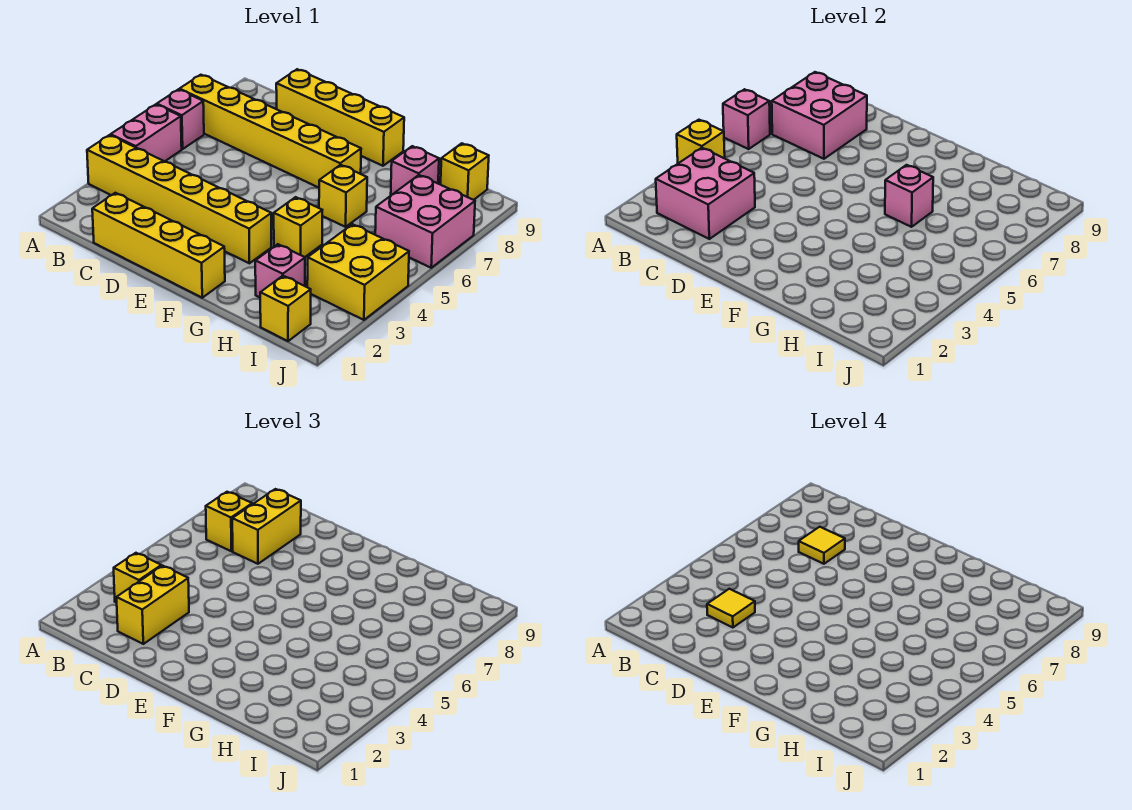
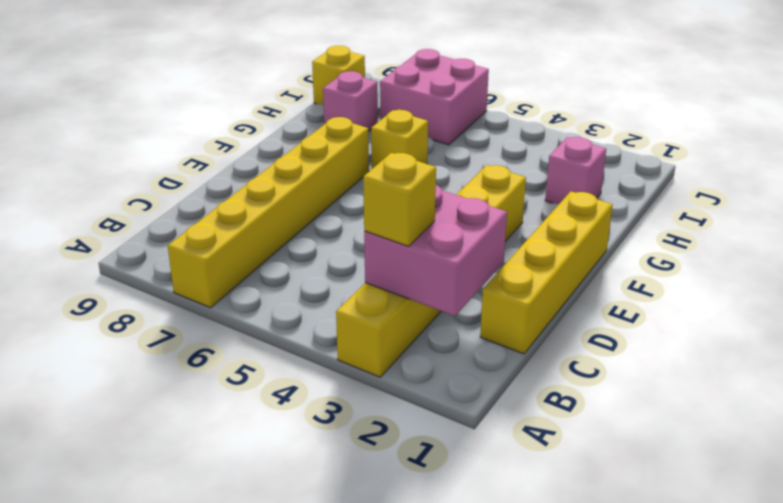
none -> pink brick A4:A5 level 1
none -> pink brick A6 level 1
none -> yellow brick C9:F9 level 1

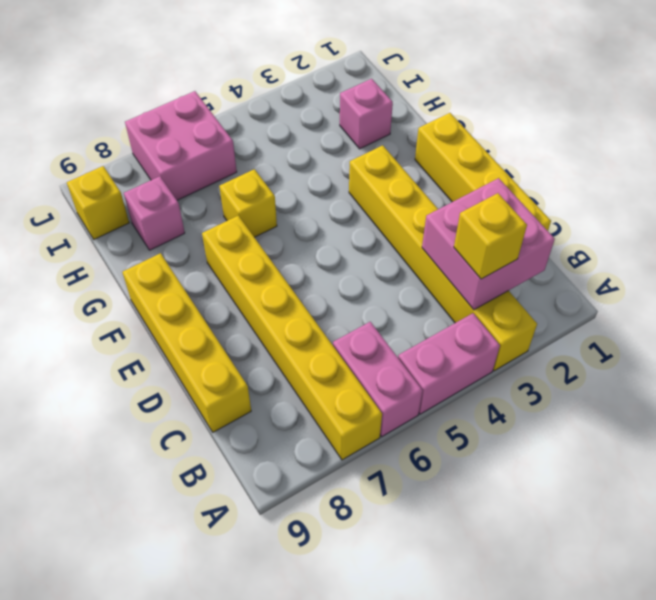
pink brick A6:B6 level 1 -> pink brick A6 level 1
none -> yellow brick G4 level 1
none -> yellow brick I1 level 1
none -> yellow brick I3:J4 level 1

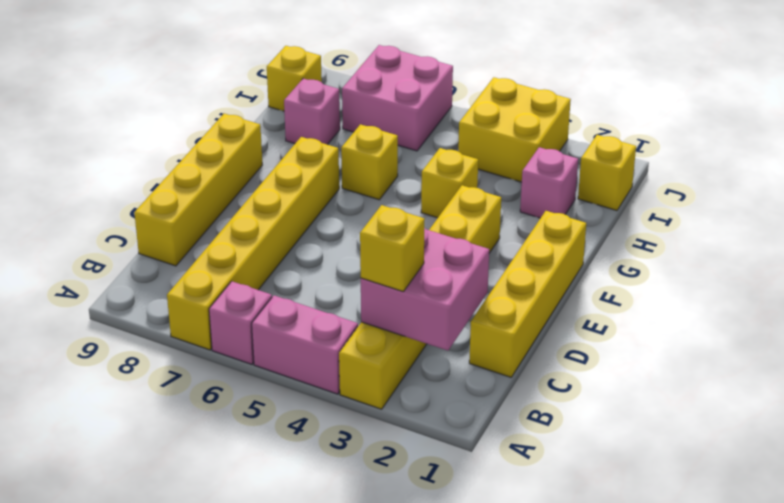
none -> yellow brick A4 level 2
none -> pink brick A6 level 2
none -> pink brick B7:C8 level 2

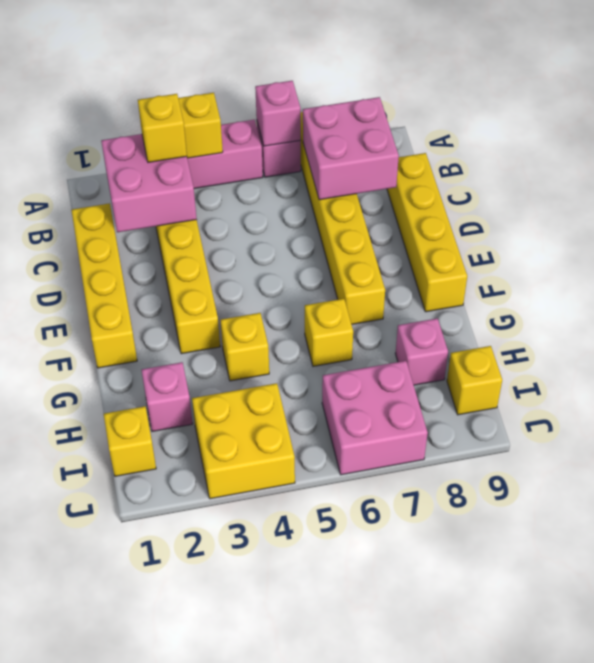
none -> pink brick G6 level 2
none -> yellow brick B7 level 3
none -> yellow brick C2:C3 level 3

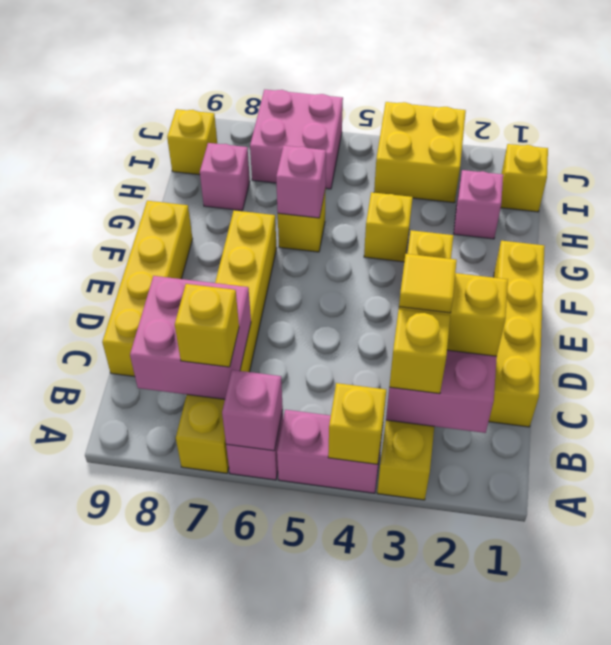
none -> yellow brick C7:C8 level 3
none -> yellow tile C7 level 4

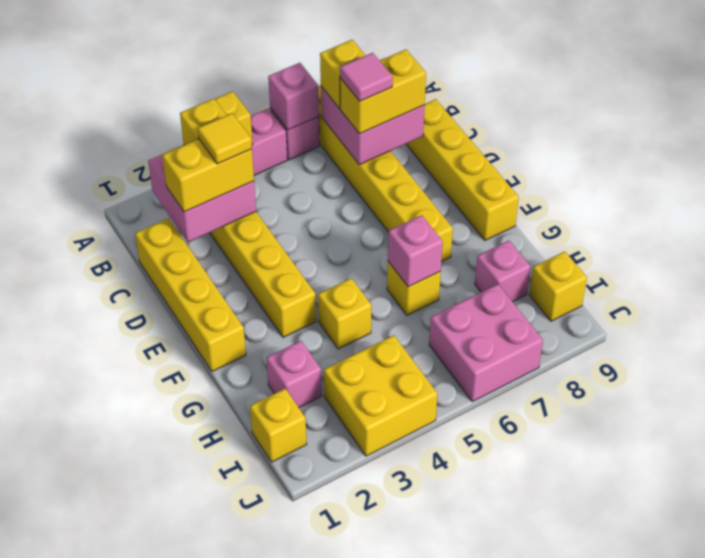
pink tile C7 level 4 -> yellow tile C7 level 4

